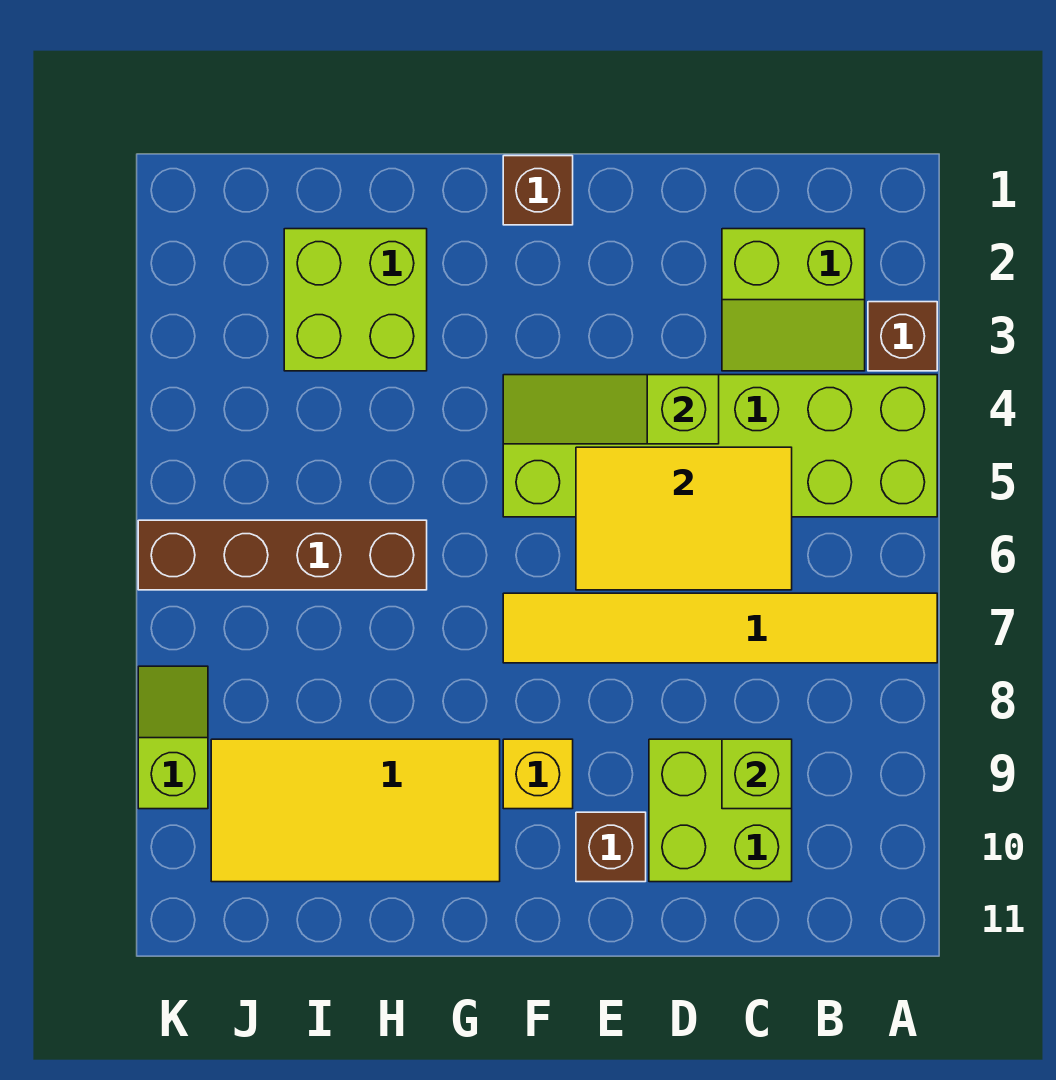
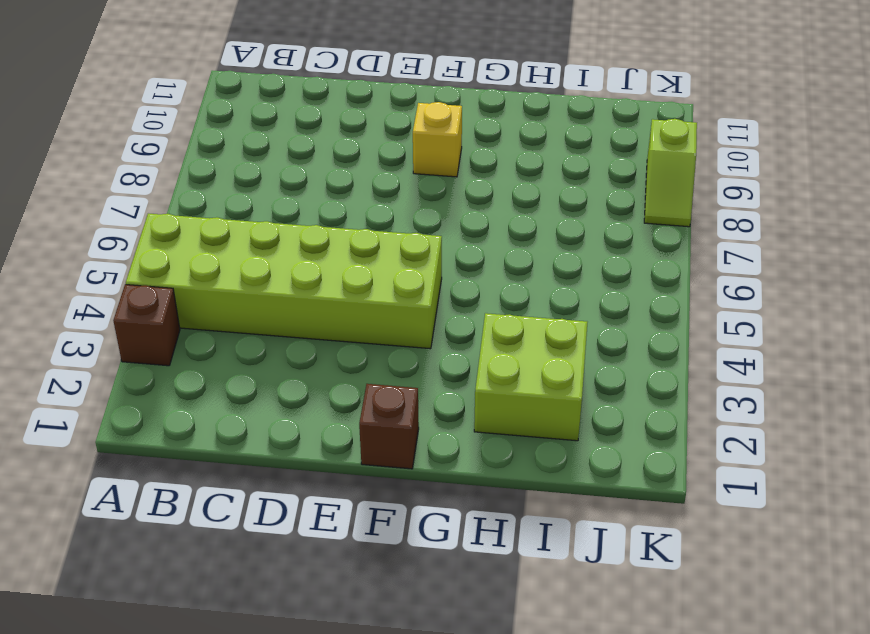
none -> yellow tile A7:F7 level 1
none -> lime slope B2:C3 level 1 top 2
none -> lime brick C9:D10 level 1

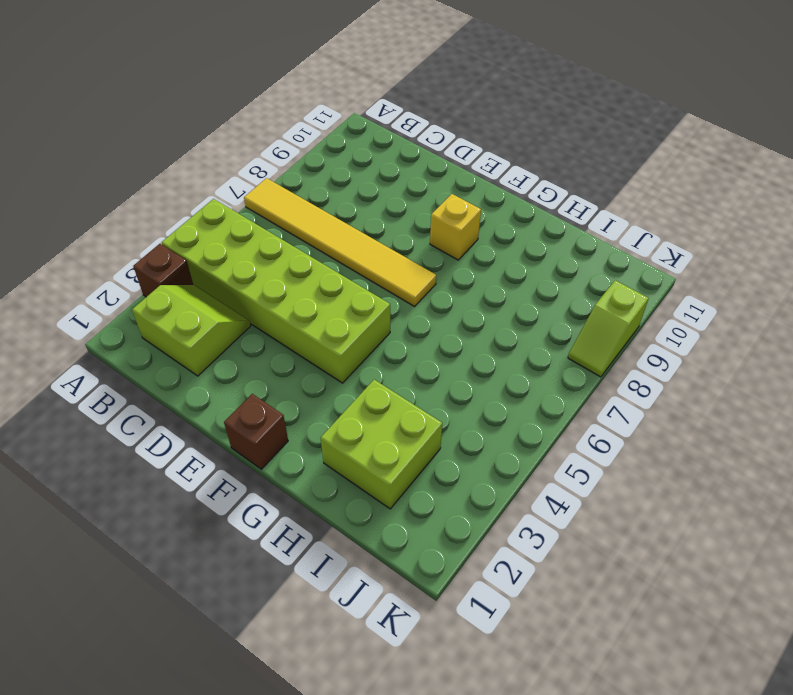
none -> lime brick C9:D10 level 1
none -> brown brick E10 level 1
none -> yellow tile G9:J10 level 1

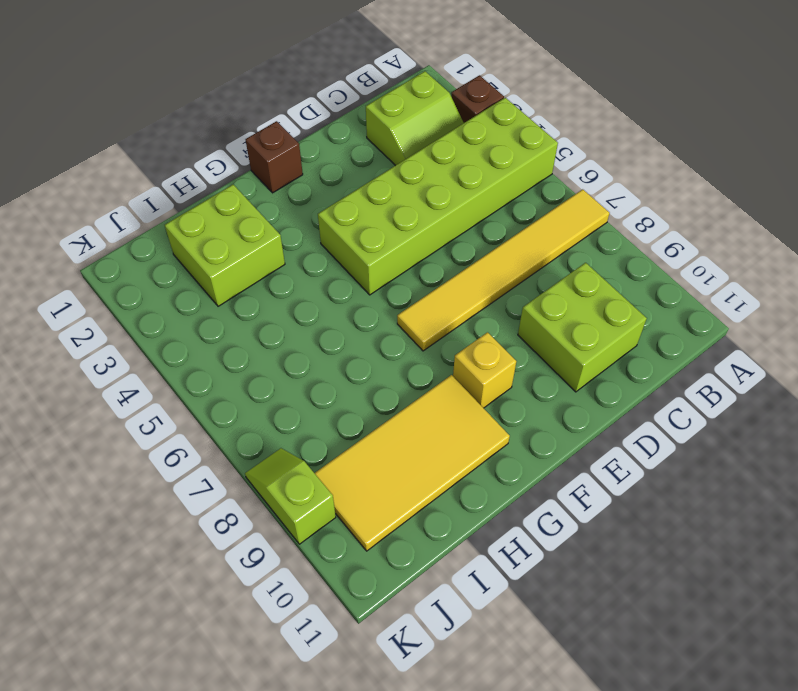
none -> brown brick E10 level 1
none -> brown brick H6:K6 level 1
none -> yellow tile C5:E6 level 2

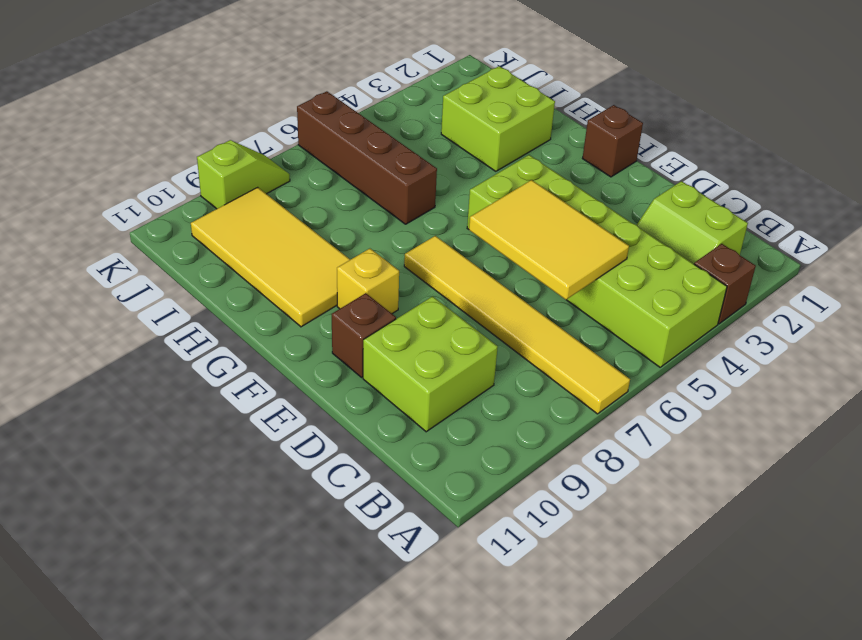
none -> lime brick C9 level 2
none -> lime slope D4:F4 level 2 top D

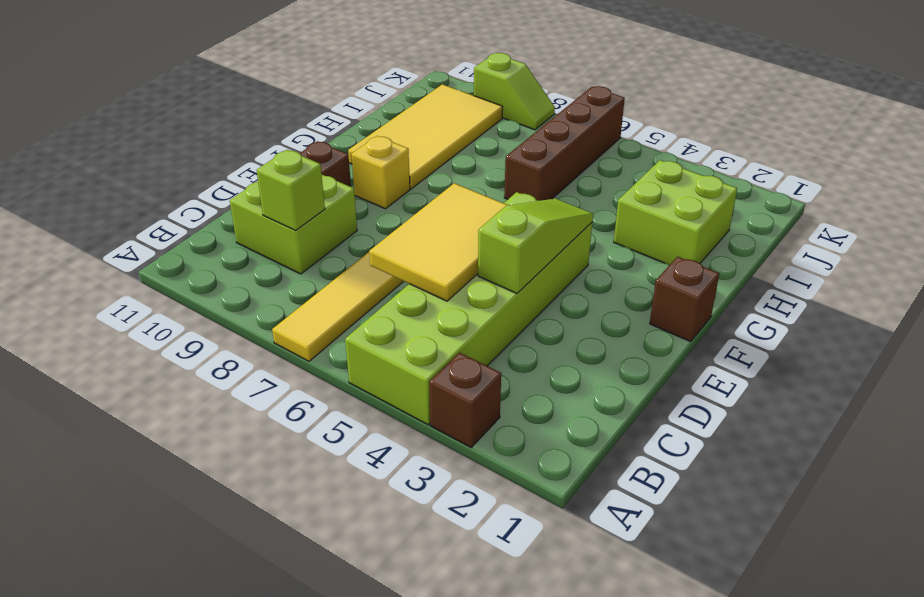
none -> lime slope B2:C3 level 1 top 2

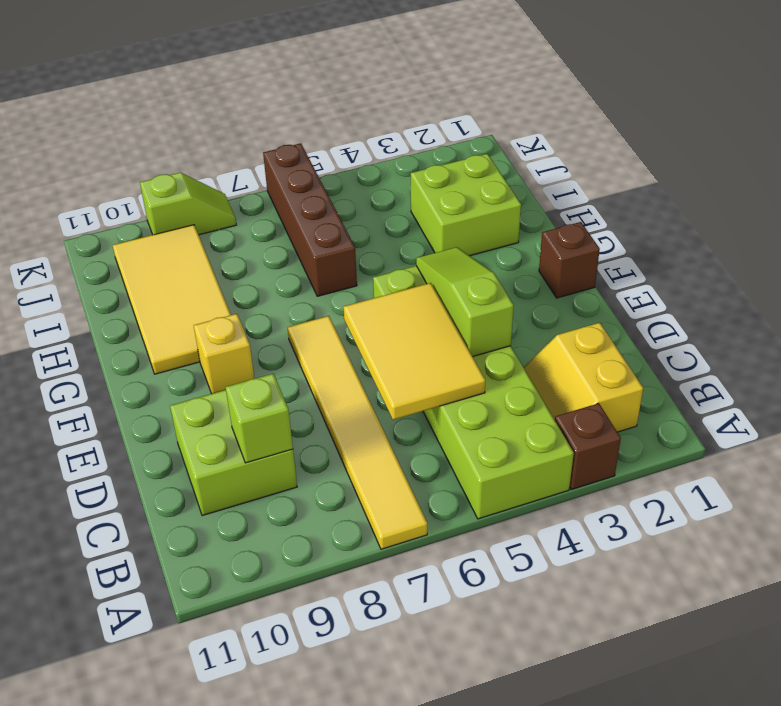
yellow slope B2:C3 level 1 top 2 -> lime slope B2:C3 level 1 top 2
none -> brown brick E10 level 1

